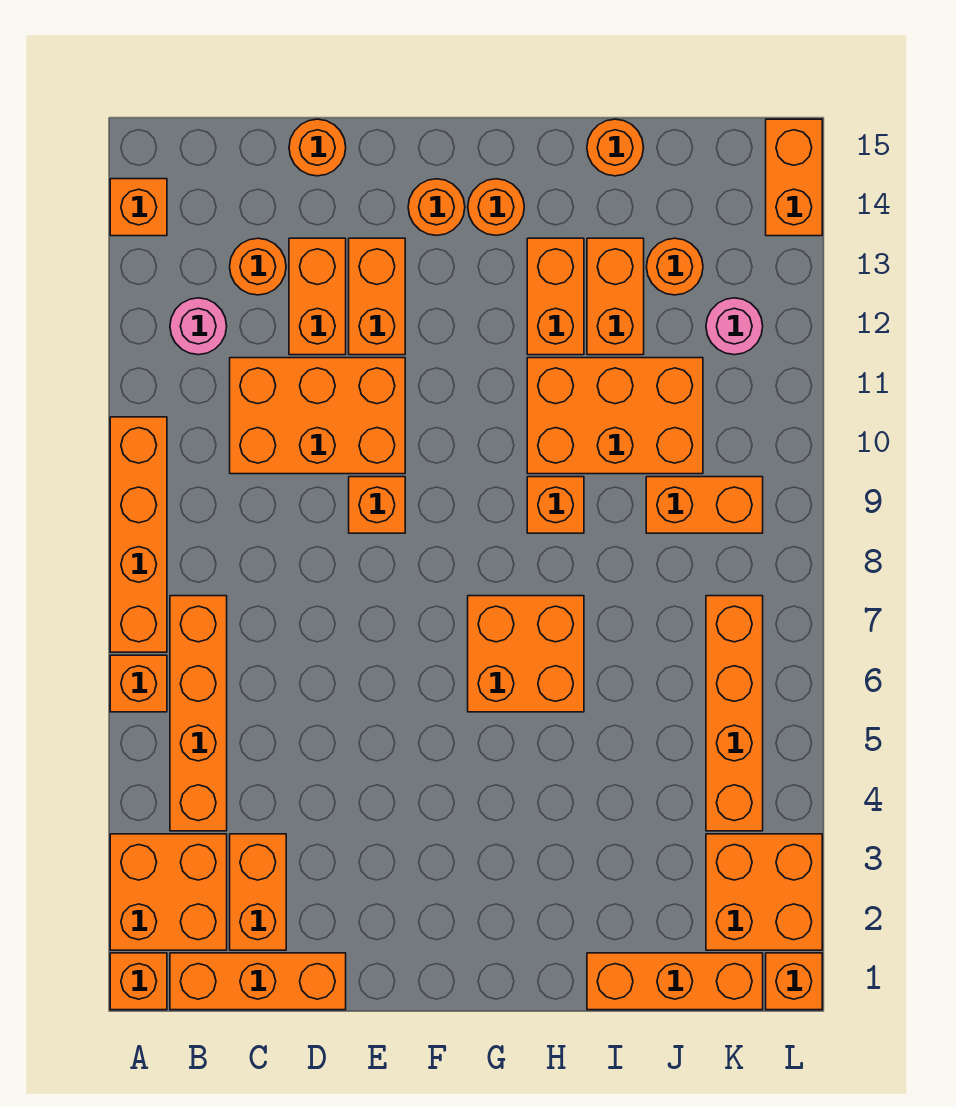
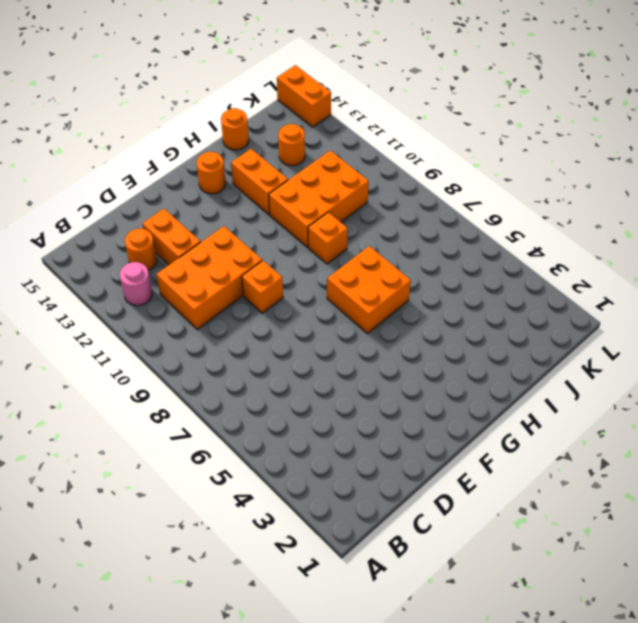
none -> orange brick A1 level 1
none -> orange brick A2:B3 level 1
none -> orange brick A6 level 1
none -> orange brick A7:A10 level 1

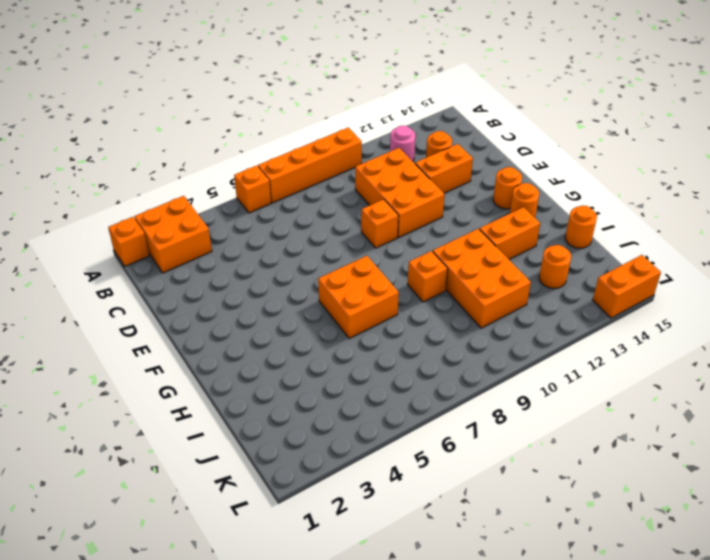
none -> orange brick A14 level 1
none -> orange brick B1:D1 level 1
none -> orange brick B4:B7 level 1
none -> orange brick C2:C3 level 1

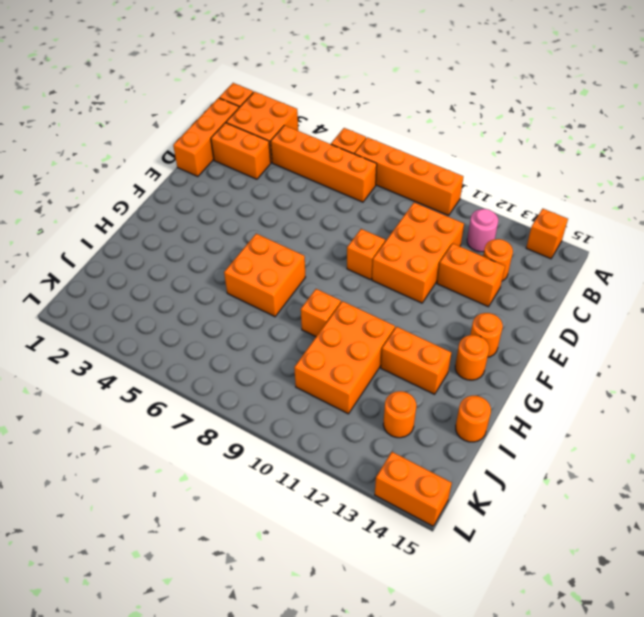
none -> orange round brick D15 level 1
none -> orange brick E12:E13 level 1
none -> orange brick I1:K1 level 1
none -> orange brick I12:I13 level 1

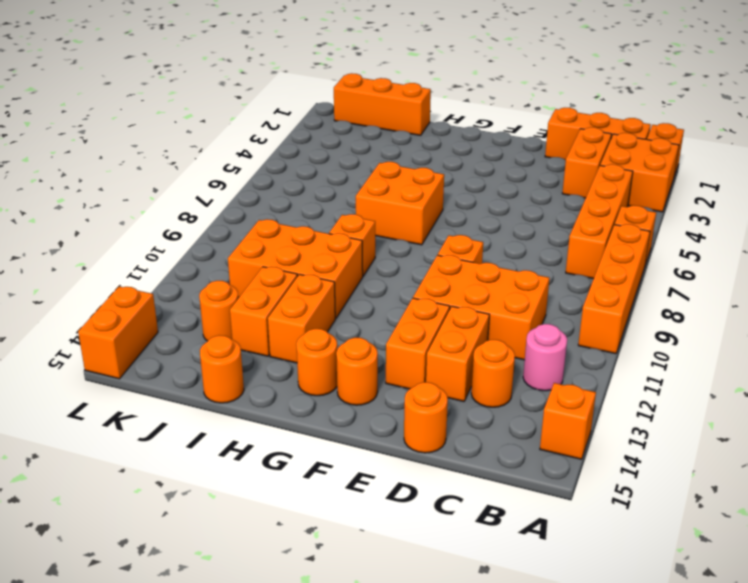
none -> orange brick J9:K9 level 1
none -> orange brick K2:L3 level 1
none -> orange brick K4:K7 level 1
none -> pink round brick K12 level 1

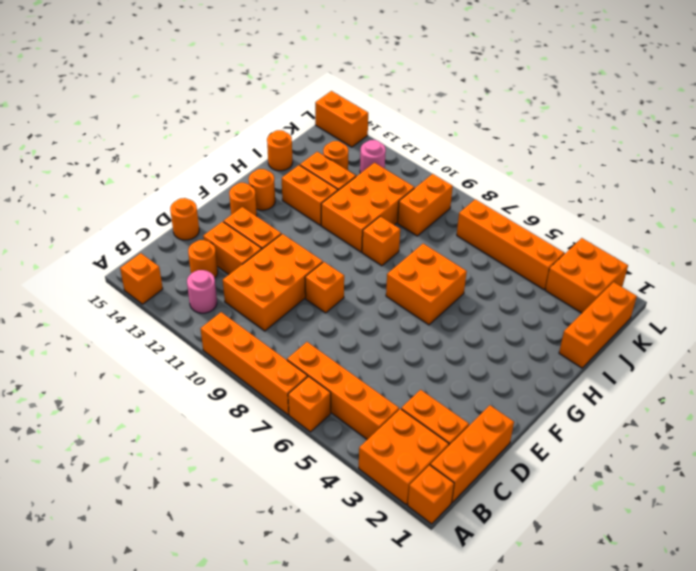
none -> orange brick L1 level 1

